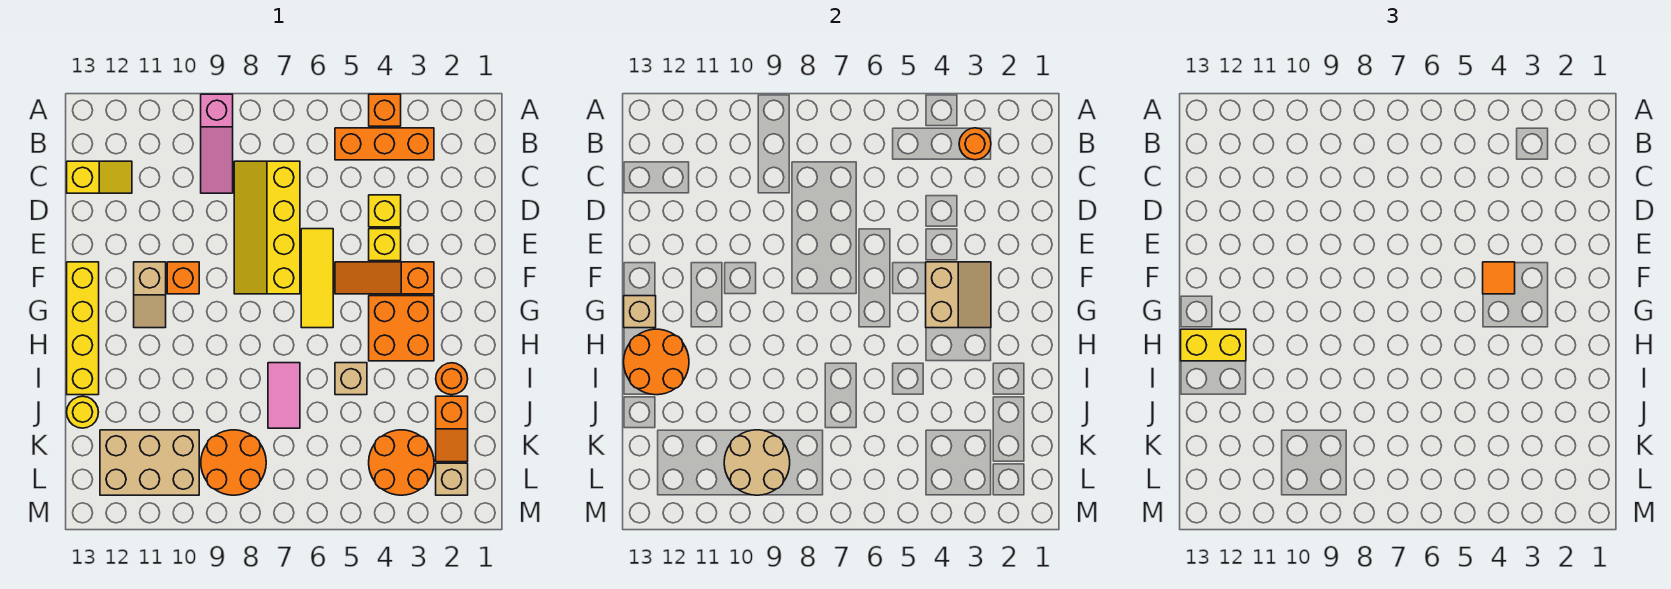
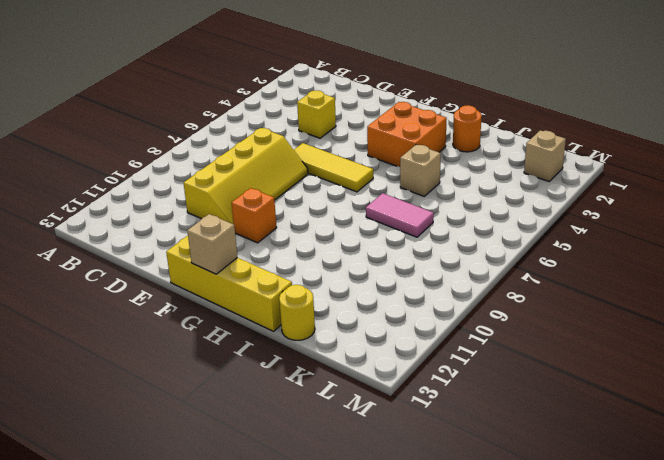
yellow slope D7:E10 level 1 top D -> yellow slope C7:F8 level 1 top 7
none -> orange brick A4 level 1
none -> pink slope A9:C9 level 1 top A
none -> orange brick B3:B5 level 1

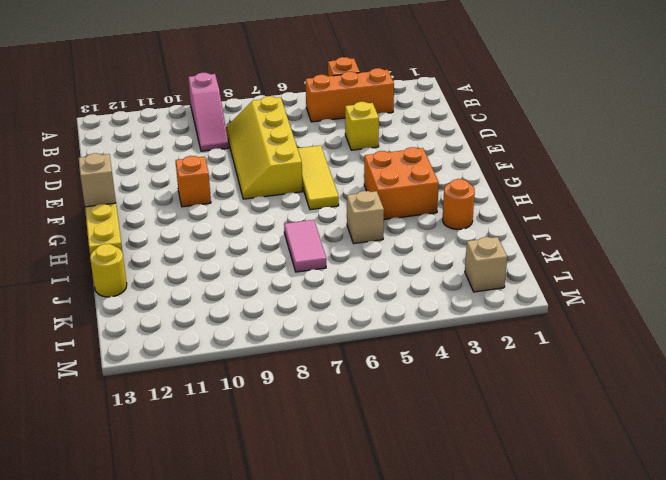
none -> yellow slope C12:C13 level 1 top 13
none -> yellow brick E4 level 1
none -> orange slope F3:F5 level 1 top 3

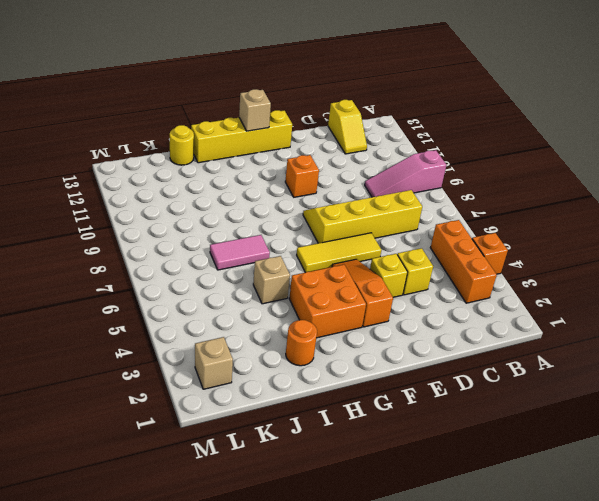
none -> tan slope F11:G11 level 1 top F
none -> orange slope J2:K2 level 1 top J
none -> orange round brick K3:L4 level 1

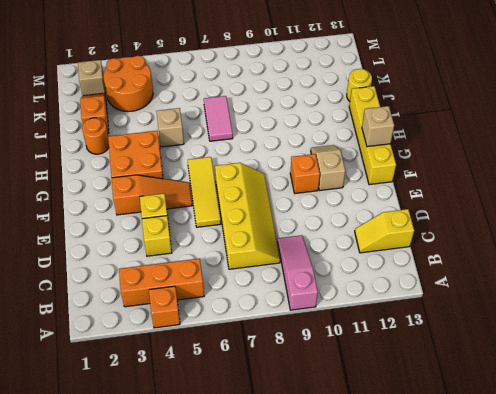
none -> orange round brick K8:L9 level 1
none -> tan brick K10:L12 level 1
none -> orange round brick B3 level 2

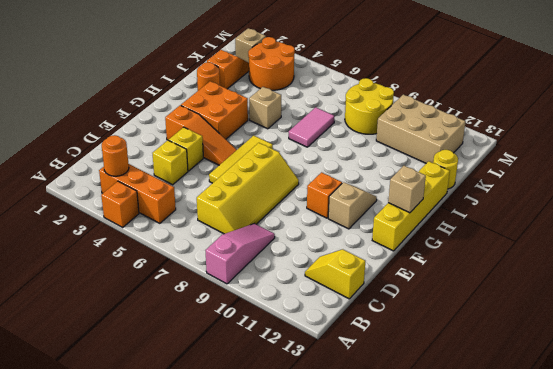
yellow round brick K8:L9 level 1 -> orange round brick K8:L9 level 1
none -> tan slope F3:G4 level 2 top 4
none -> orange round brick H12:I13 level 2
none -> tan round brick K9:L10 level 2

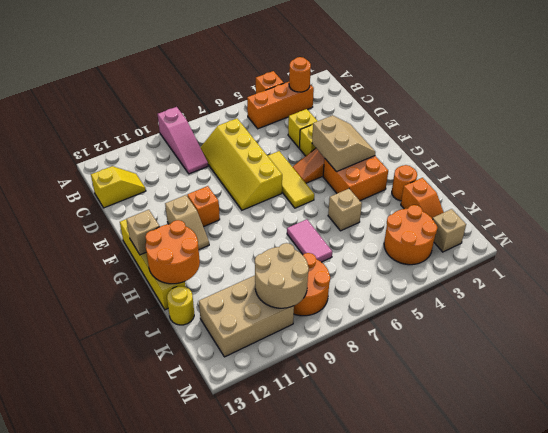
none -> orange tile F4 level 3
none -> yellow brick H12:H13 level 3

